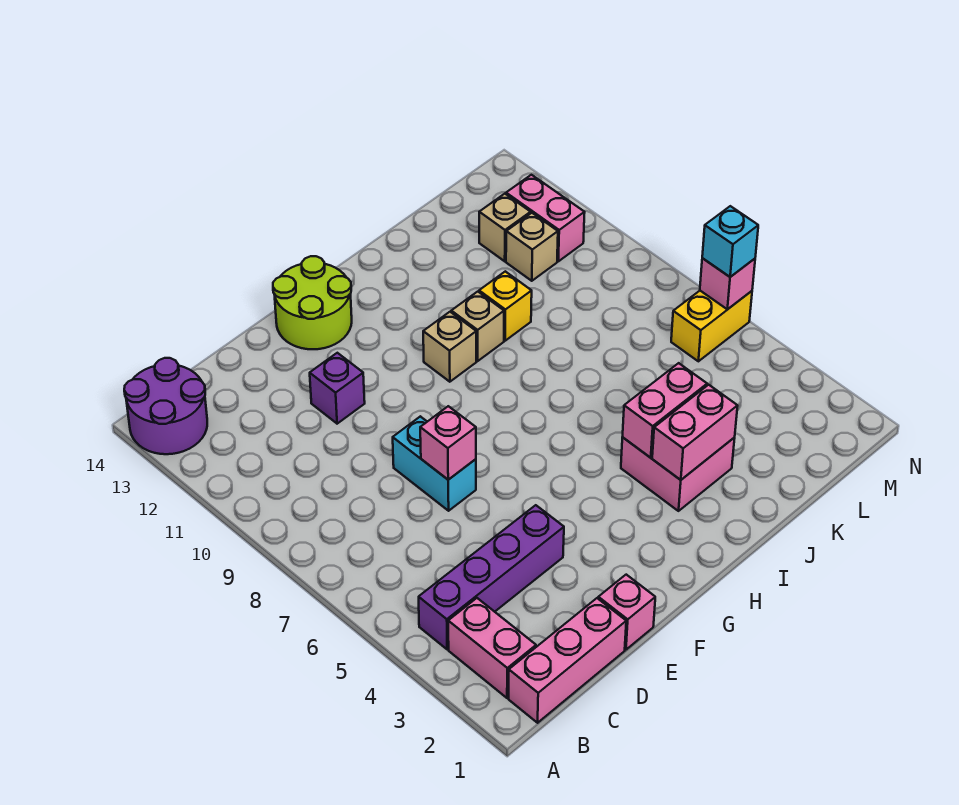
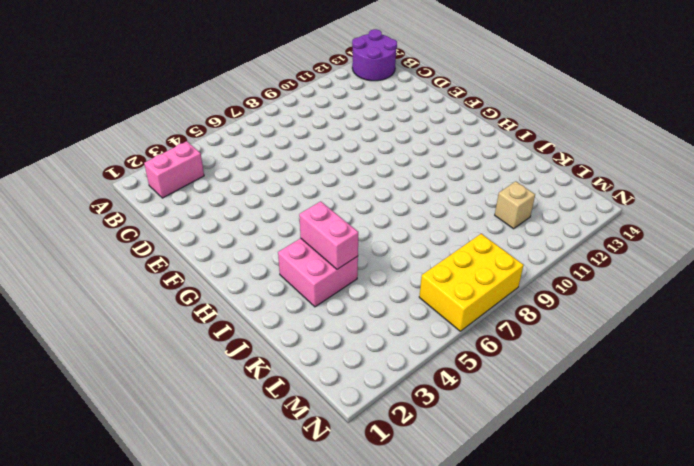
yellow brick M6:N8 level 1 -> yellow brick M6:N6 level 1
none -> pink brick B1:D1 level 1
none -> purple brick B4:E4 level 1
none -> pink brick E1 level 1

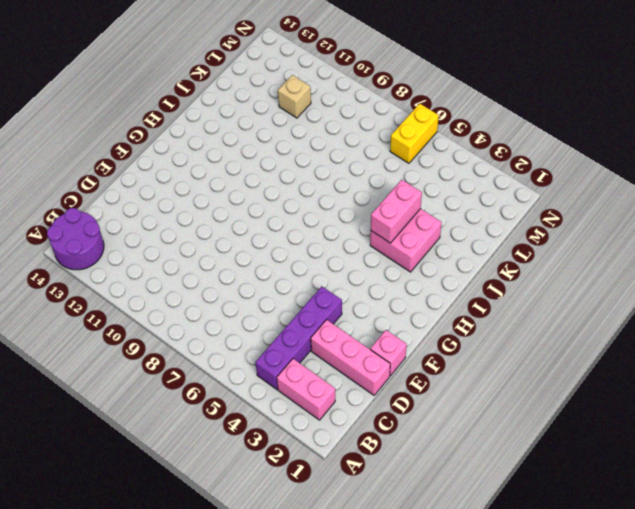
pink brick D1:D3 level 1 -> pink brick B1:D1 level 1
none -> cyan brick E7:E8 level 1
none -> purple brick E11 level 1
none -> lime round brick F13:G14 level 1

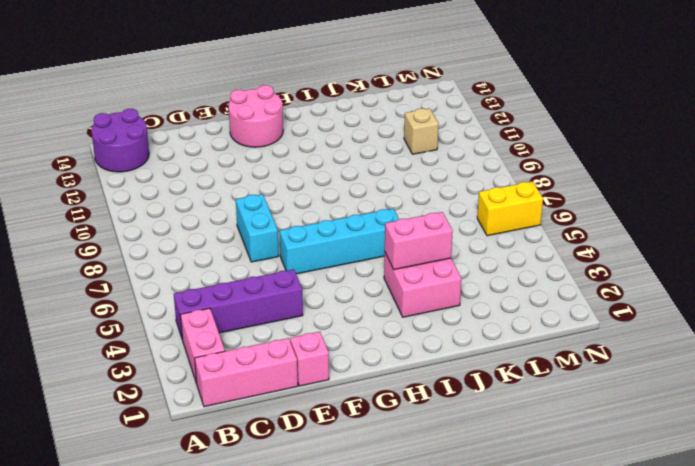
cyan brick F6:I6 level 1 -> none
pink round brick F13:G14 level 1 -> lime round brick F13:G14 level 1
none -> purple brick E11 level 1
none -> tan brick H10 level 1
none -> tan brick I10 level 1

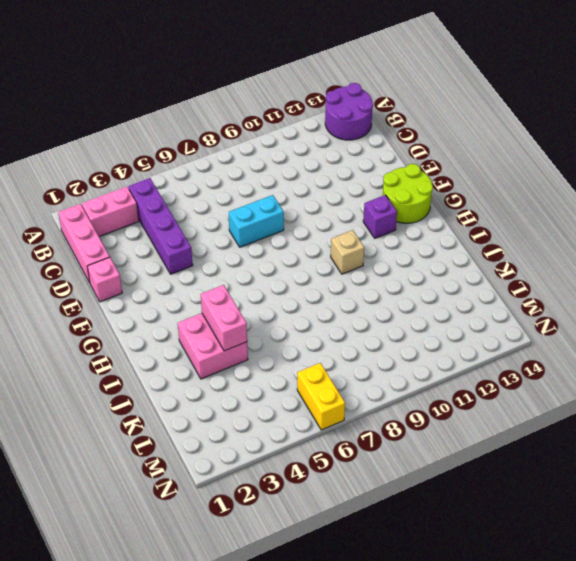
purple brick G12 level 1 -> purple brick E11 level 1
none -> tan brick I10 level 1
none -> yellow brick J10 level 1
none -> tan brick L11 level 1

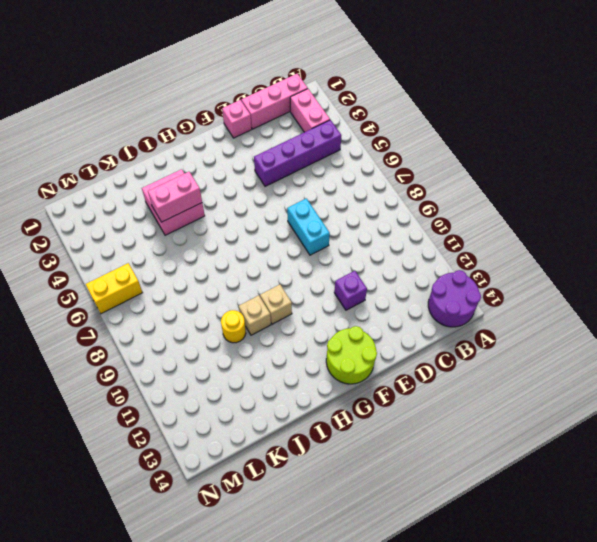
yellow round brick J10 level 1 -> yellow brick J10 level 1
none -> tan brick L11 level 1
none -> tan brick L12 level 1
none -> pink brick M11:M12 level 1

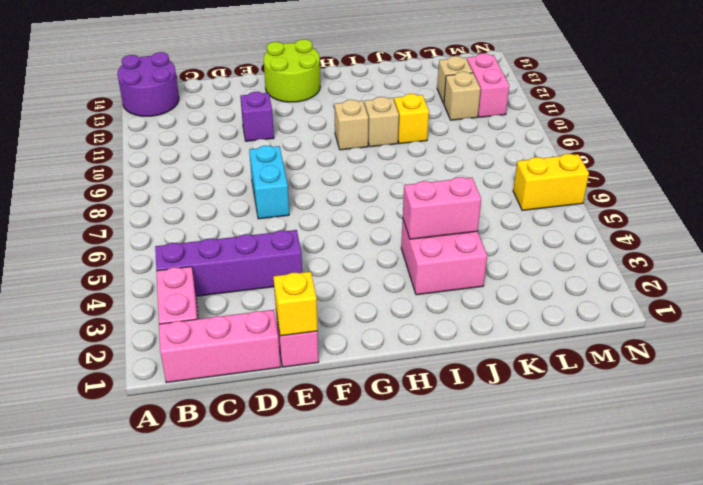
yellow brick E1 level 2 -> none
none -> pink brick E7 level 2
none -> pink brick I3:J3 level 2
none -> pink brick N6 level 2

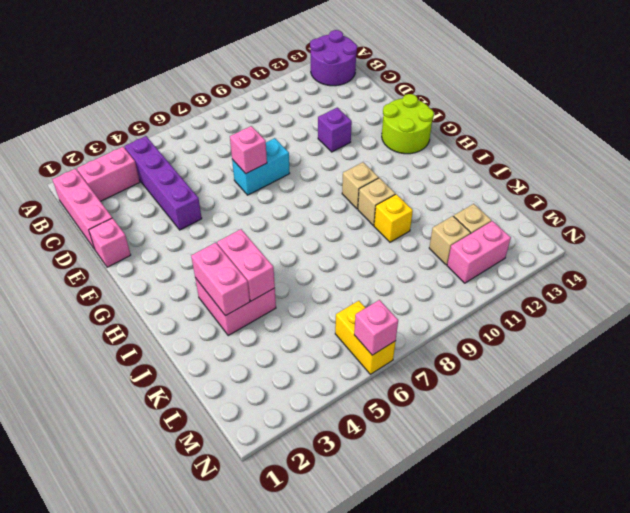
none -> cyan brick N6 level 3

